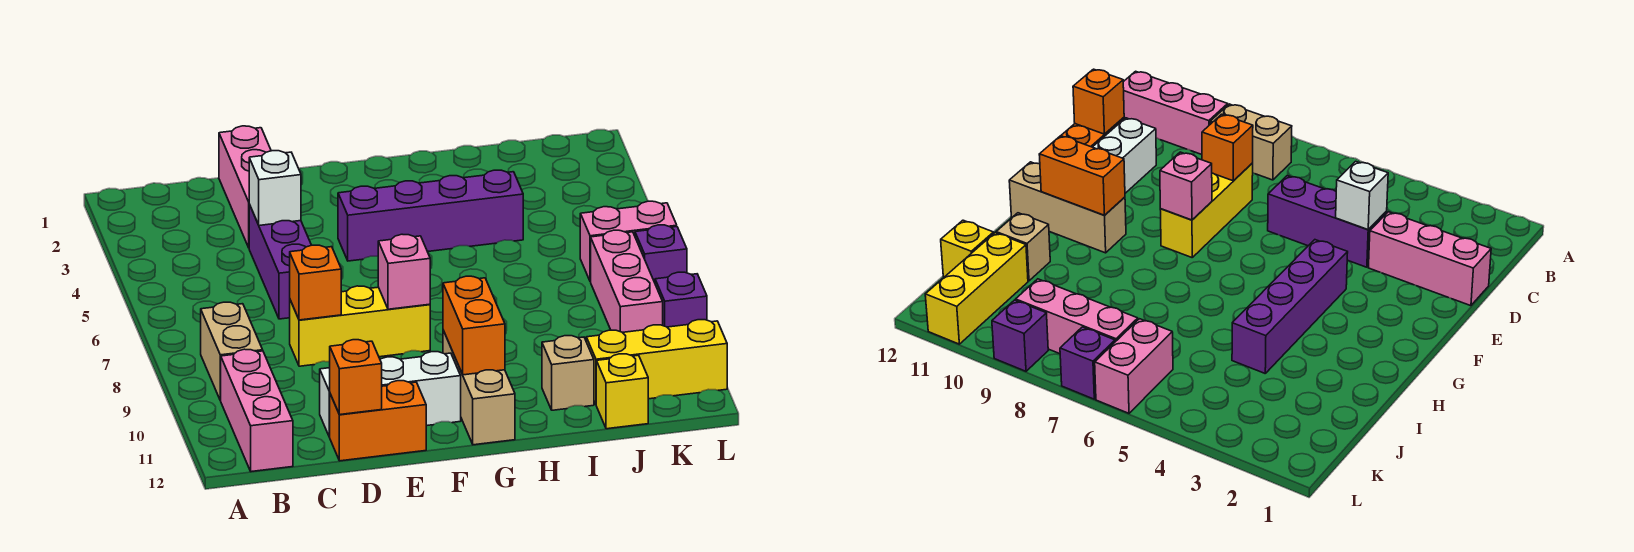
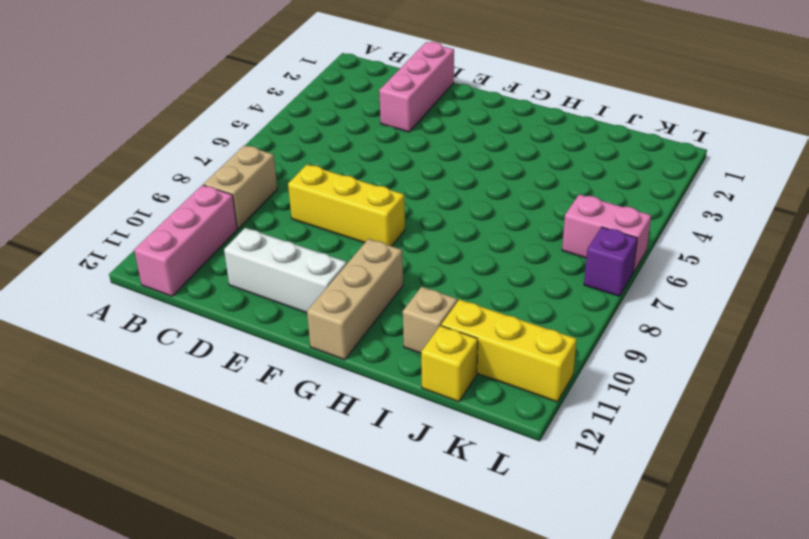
none -> purple brick D4:D6 level 1
none -> orange brick D12:E12 level 1
none -> purple brick F4:I4 level 1

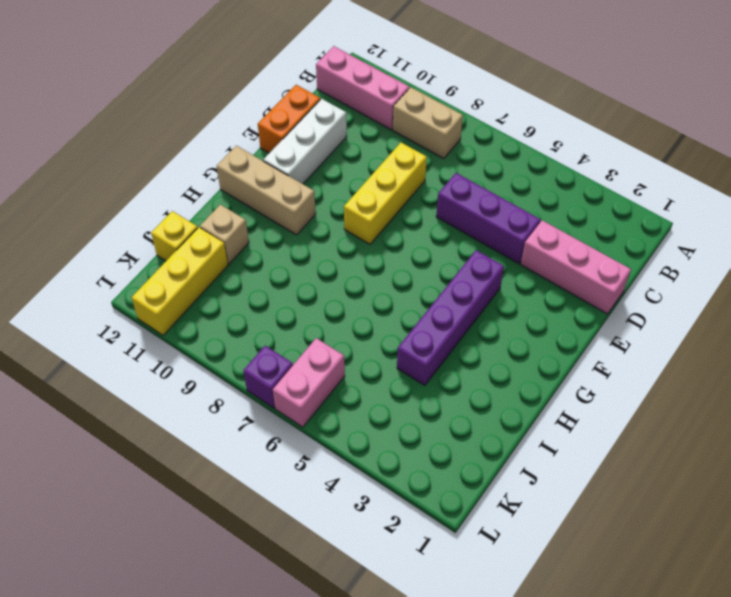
none -> pink brick K7:K9 level 1
none -> purple brick L9 level 1
none -> white brick D4 level 2

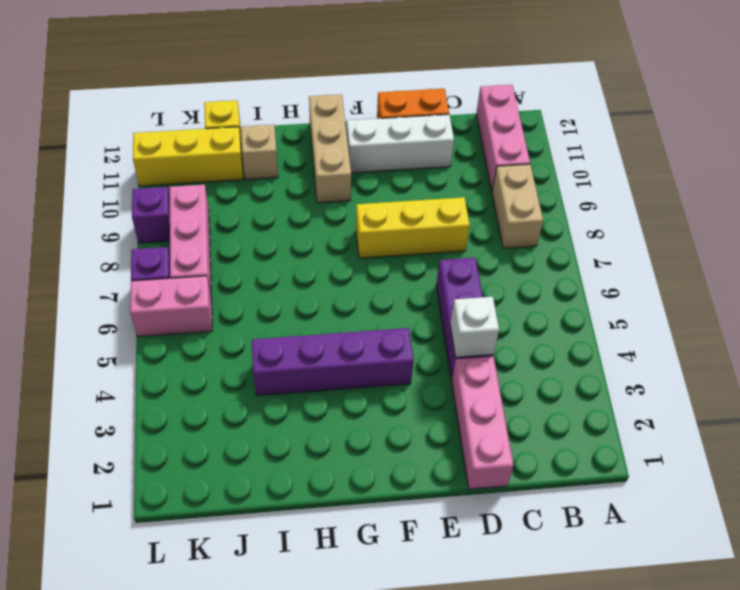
none -> orange brick D8 level 2
none -> orange brick D12 level 2
none -> pink brick F8 level 2

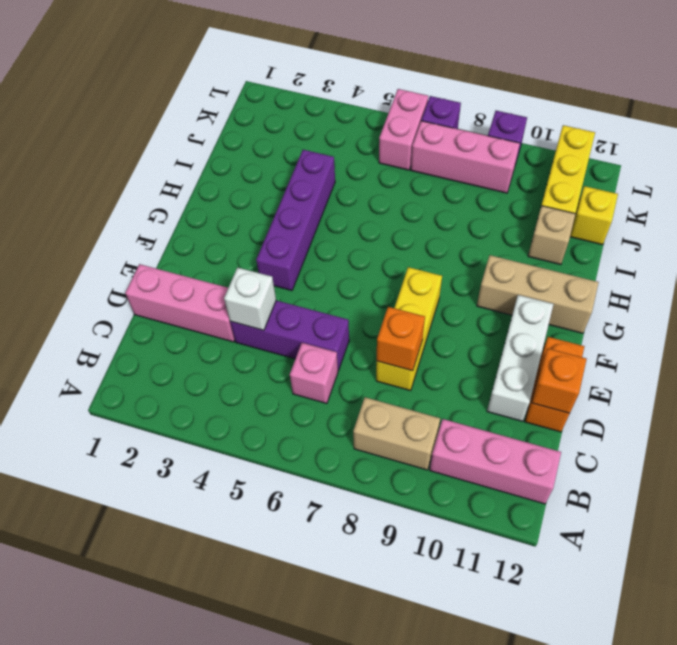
pink brick C6 level 1 -> pink brick F8 level 2
none -> orange brick G10:G11 level 2

